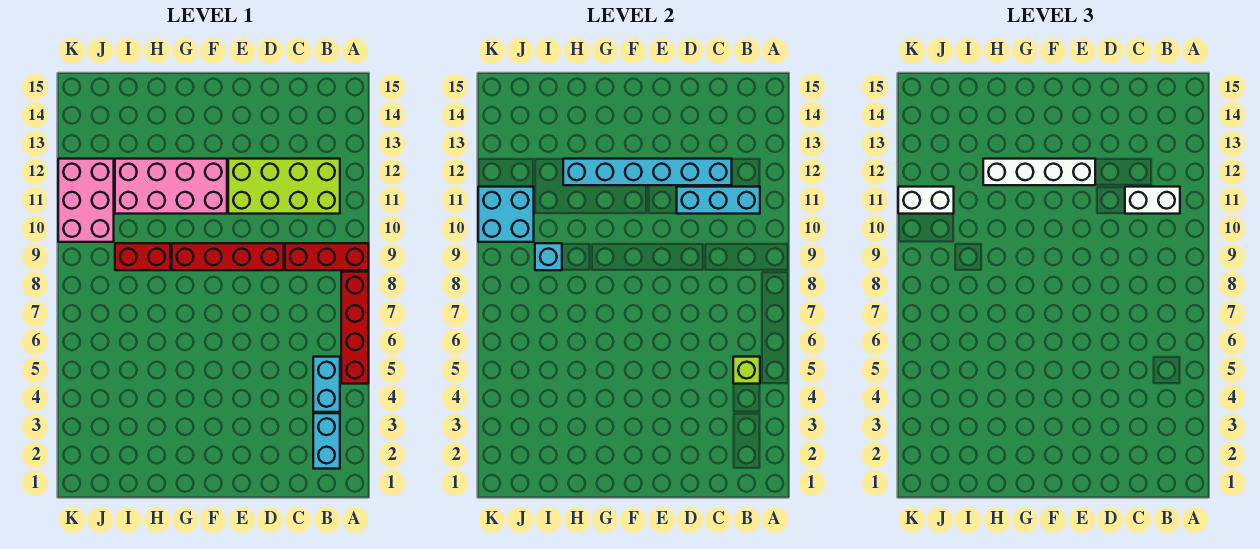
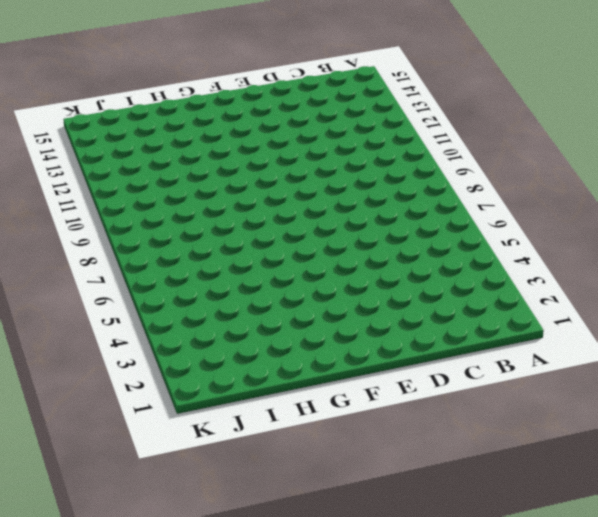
none -> red brick A5:A8 level 1
none -> red brick A9:C9 level 1
none -> cyan brick B2:B3 level 1

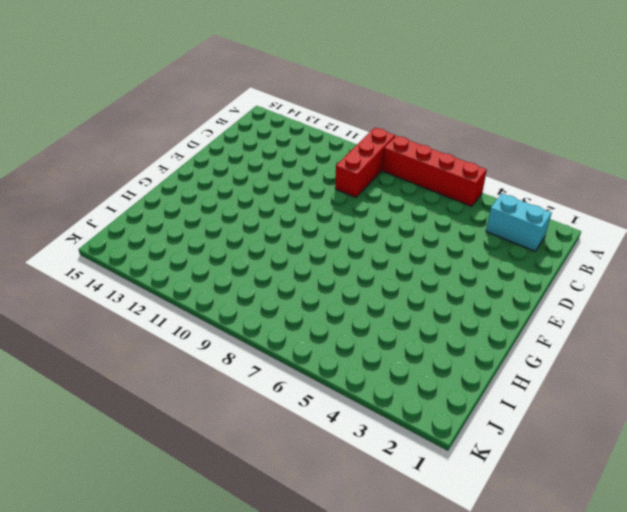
none -> cyan brick B4:B5 level 1
none -> lime brick B11:E12 level 1
none -> red brick D9:G9 level 1

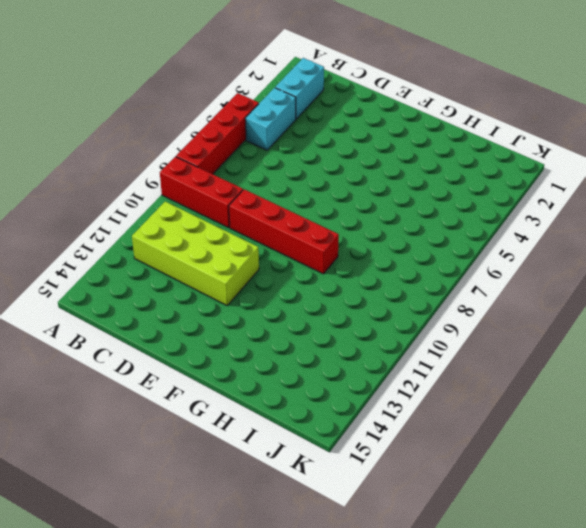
none -> pink brick F11:I12 level 1
none -> red brick H9:I9 level 1
none -> pink brick J10:K12 level 1

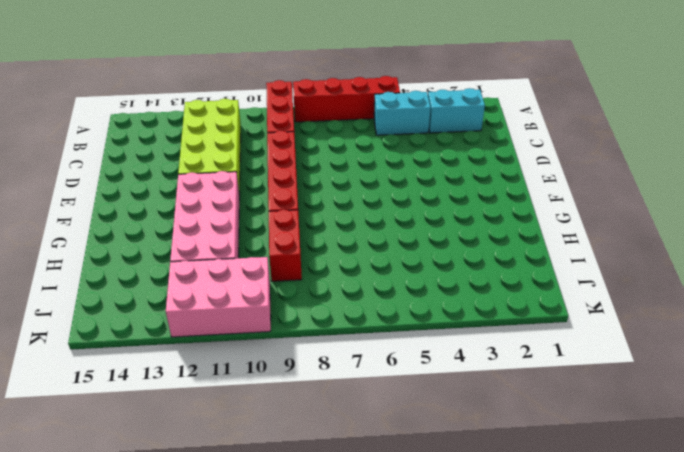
none -> lime brick B5 level 2
none -> cyan brick B11:D11 level 2
none -> cyan brick C12:H12 level 2

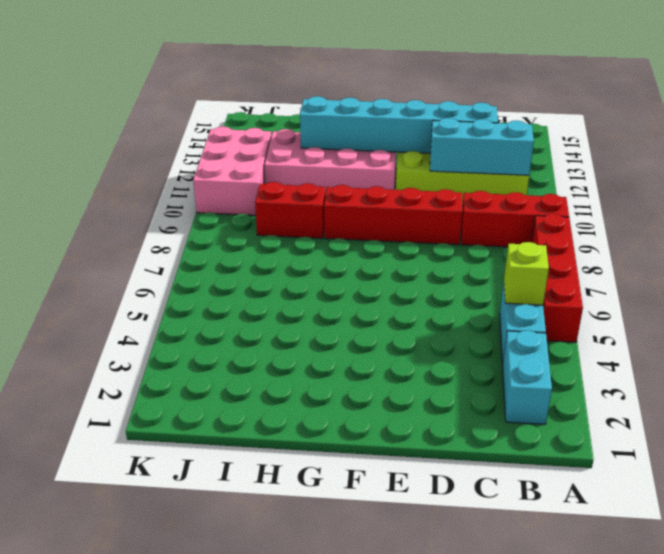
none -> cyan brick I9 level 2
none -> cyan brick J10:K11 level 2
none -> white brick B11:C11 level 3

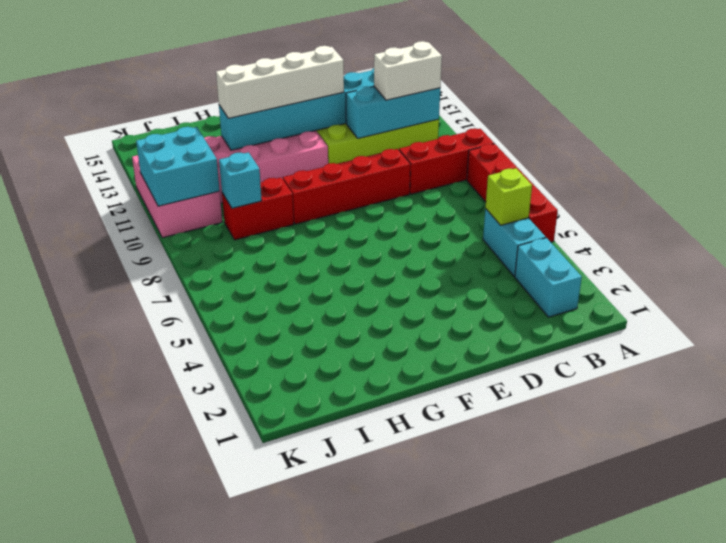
none -> white brick J11:K11 level 3

